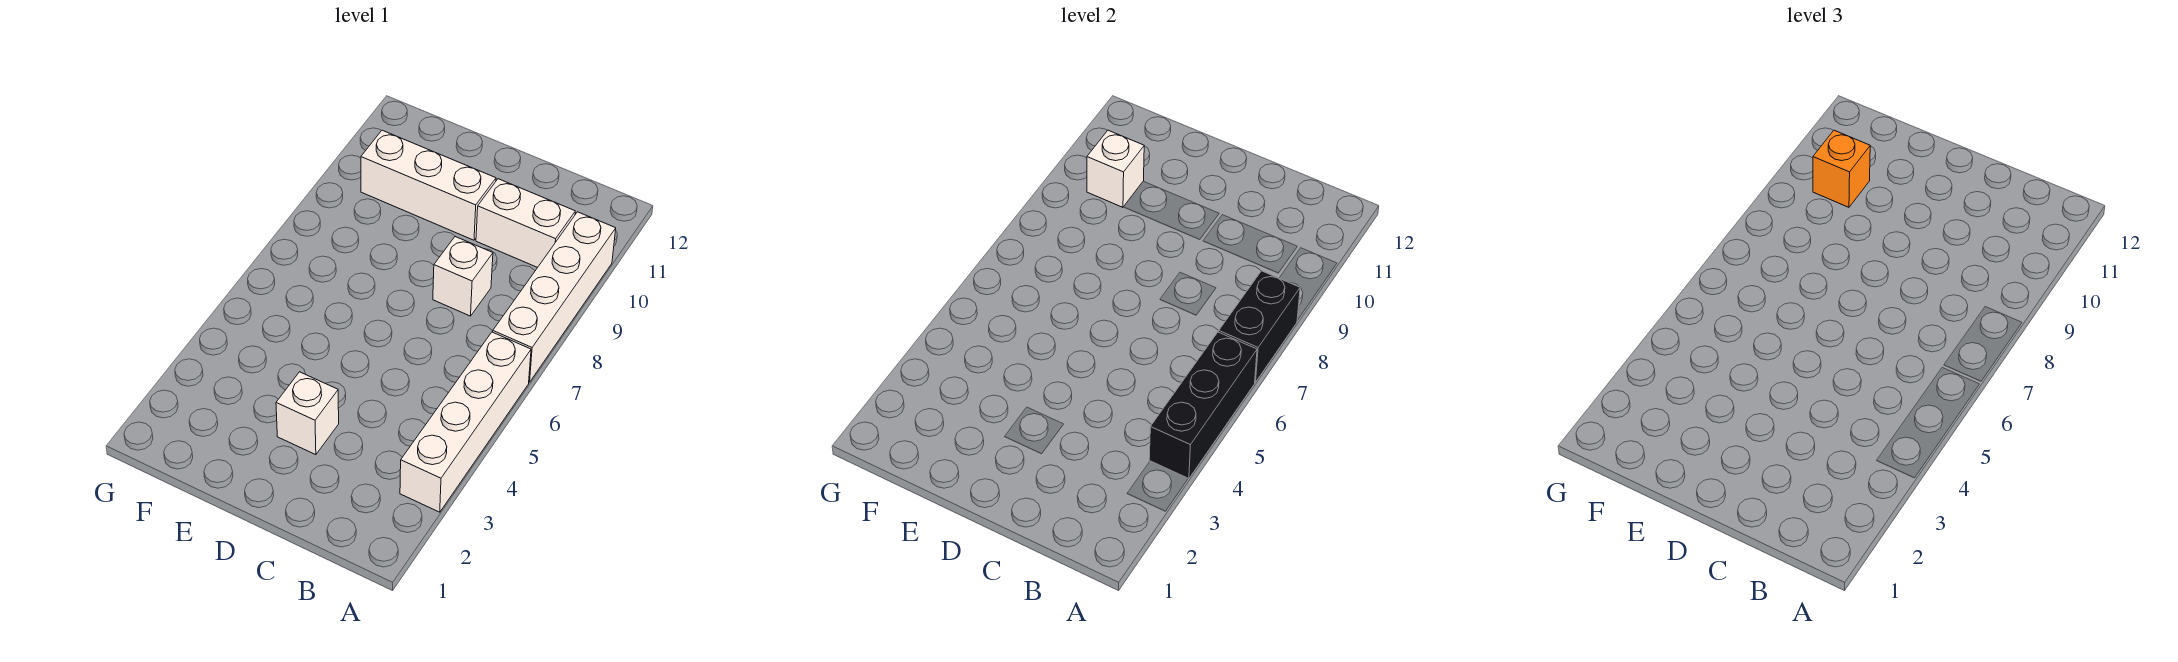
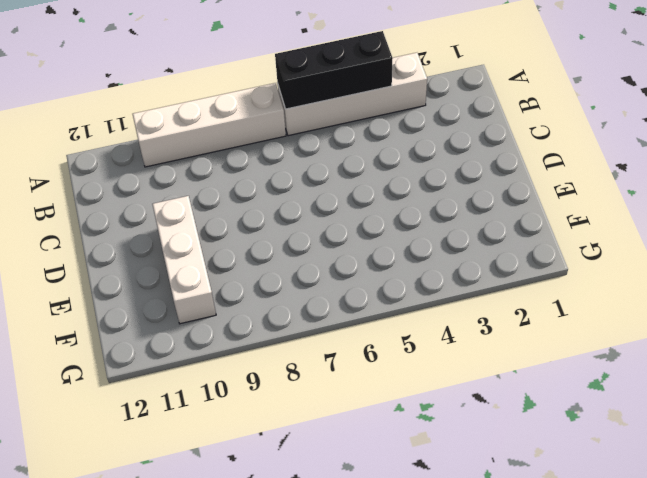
none -> white brick B10:C10 level 1
none -> white brick C8 level 1

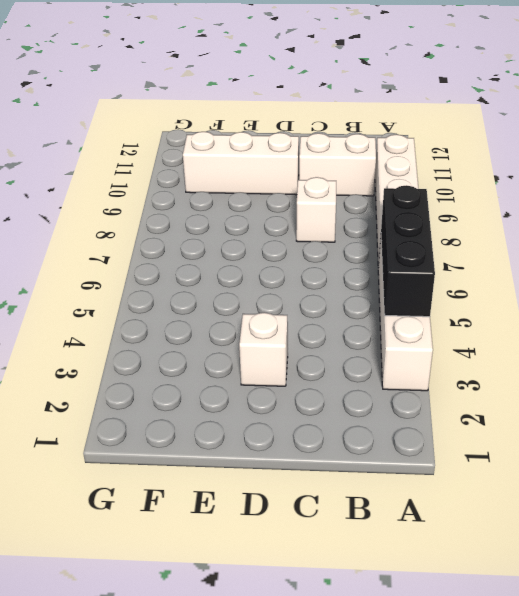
none -> black brick A7:A8 level 2
none -> white brick F10 level 2

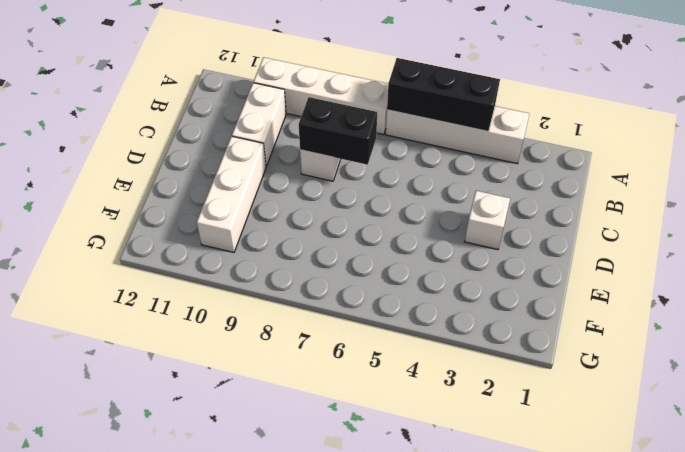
black brick C7:C8 level 2 -> black brick A7:A8 level 2
none -> white brick F10 level 2
none -> orange brick F10 level 3

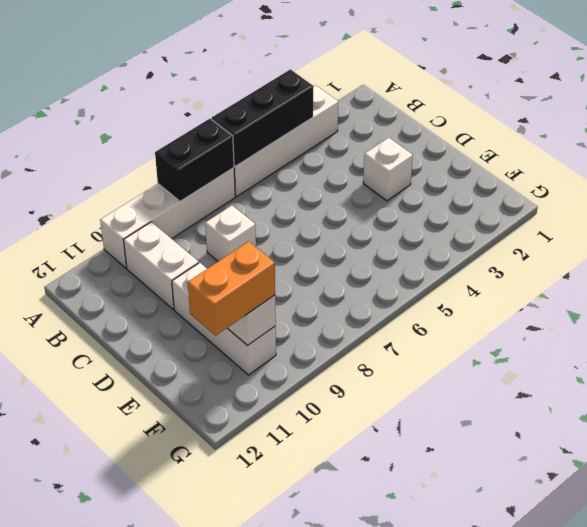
orange brick F10:F11 level 3 -> orange brick F10 level 3

